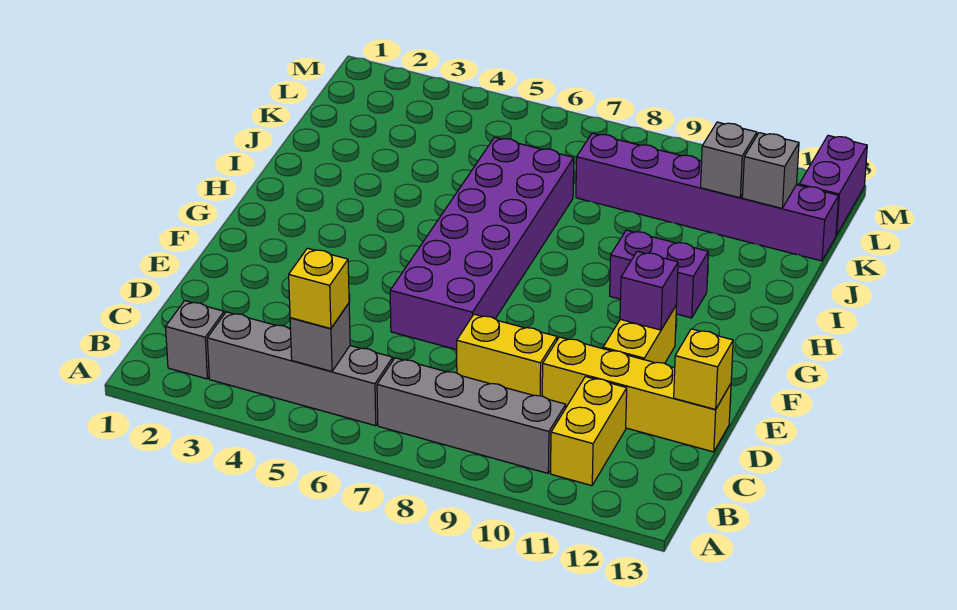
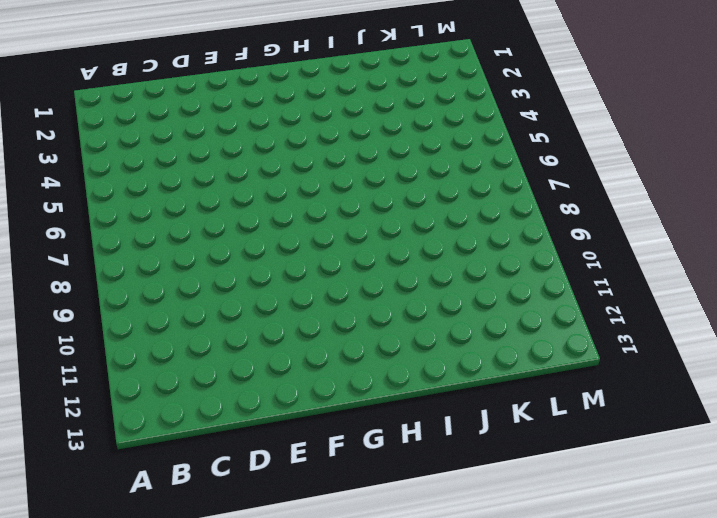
none -> grey brick B2 level 1
none -> grey brick B3:B6 level 1
none -> grey brick B7:B10 level 1

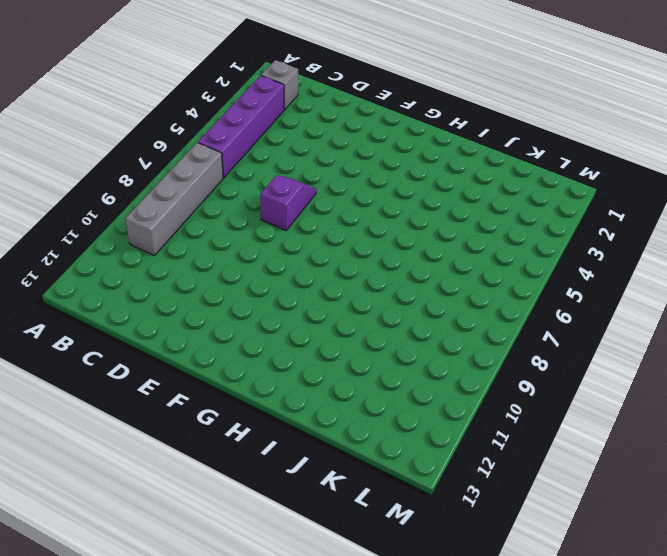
purple brick B3:B6 level 1 -> grey brick B3:B6 level 1
purple slope E6:E7 level 1 top 7 -> purple brick E6:J7 level 1
none -> yellow brick B11:C11 level 1
none -> yellow brick D8:D9 level 1
none -> yellow brick D10:D13 level 1

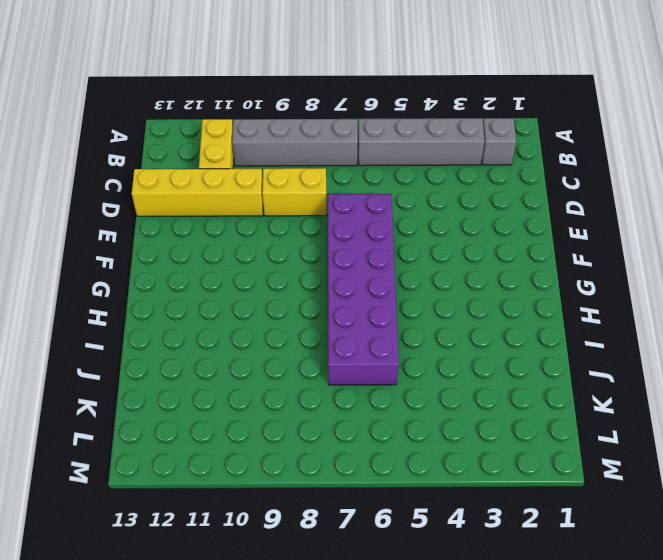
none -> yellow brick E11:F11 level 1
none -> purple brick H10:H11 level 1
none -> purple brick K8:K13 level 1

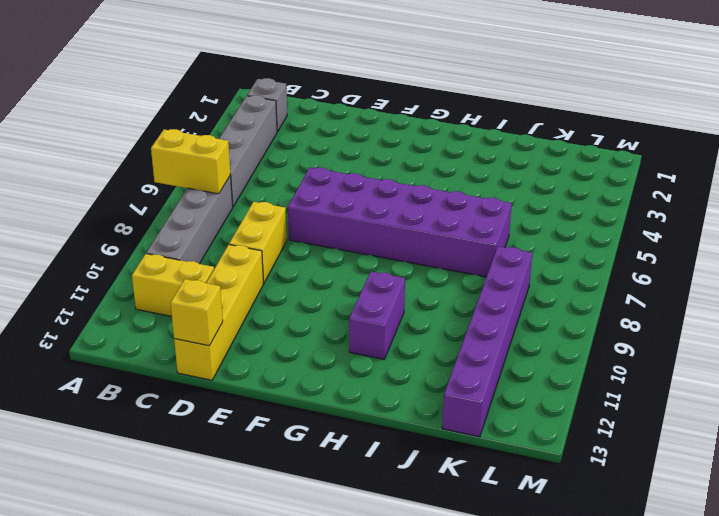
yellow brick A7:B7 level 2 -> yellow brick E11:F11 level 1
none -> purple brick L13:M13 level 1
none -> grey brick B5 level 2
none -> purple brick F11 level 2

